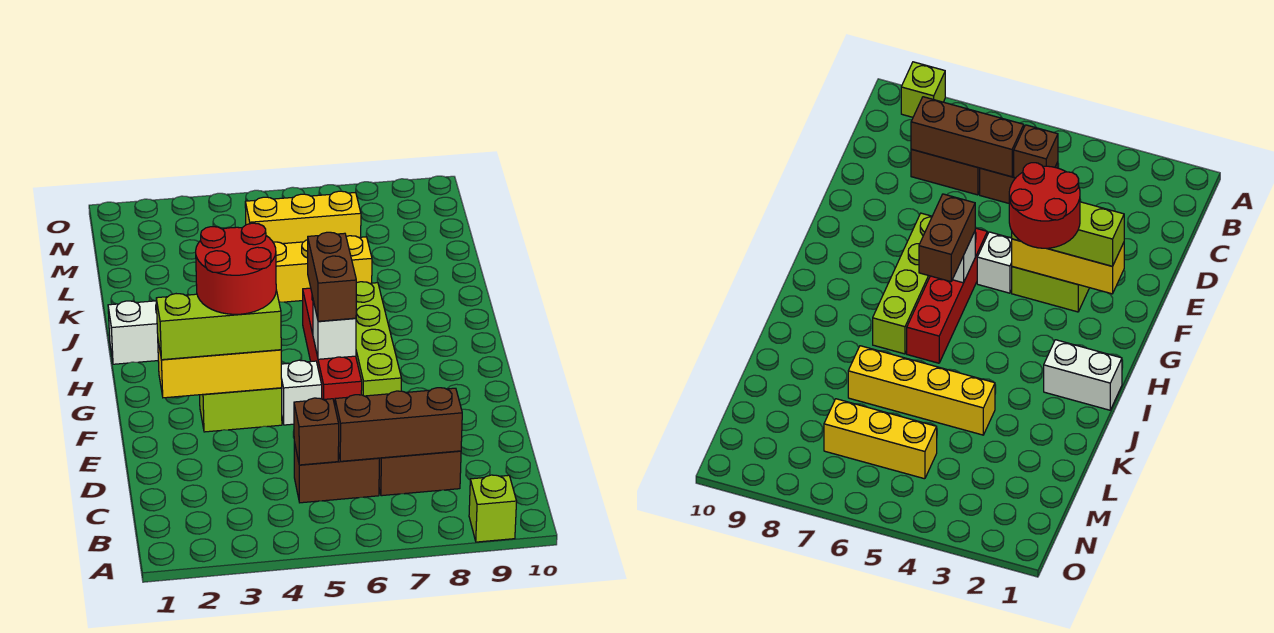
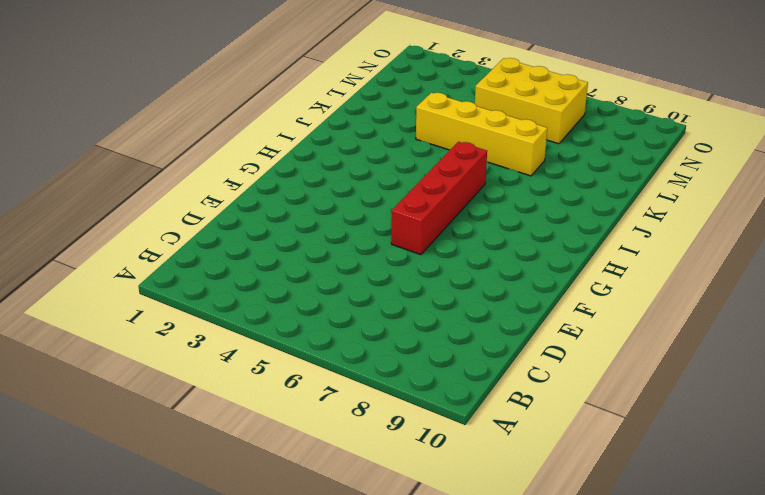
yellow brick M5:N7 level 1 -> yellow brick M5:M7 level 1
none -> lime brick A9 level 1
none -> brown brick C5:C6 level 1
none -> brown brick C7:C8 level 1

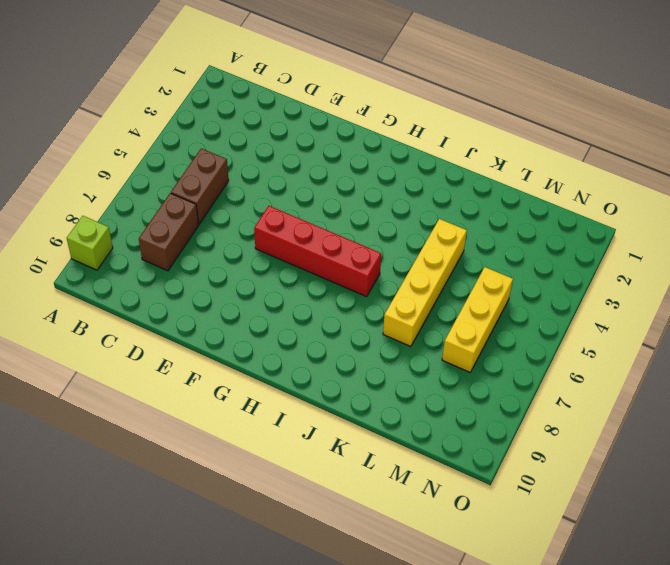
none -> lime brick F3:F4 level 1
none -> white brick F5 level 1
none -> lime brick F7:I7 level 1

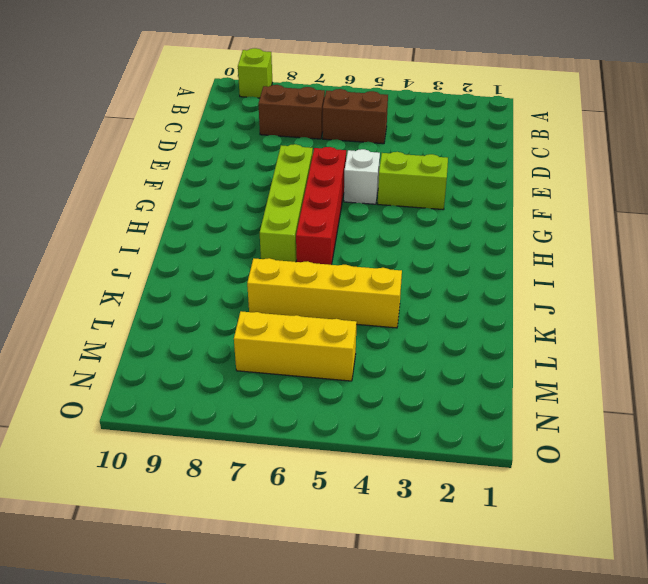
none -> white brick I1:I2 level 1
none -> brown brick C5 level 2
none -> brown brick C6:C8 level 2

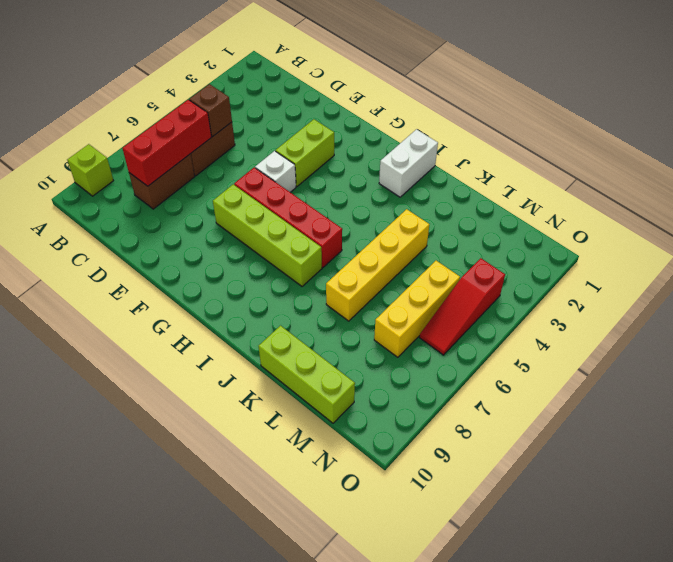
red brick C6:C8 level 2 -> brown brick C6:C8 level 2
lime brick K10:M10 level 1 -> lime brick F2:F4 level 3
red slope N4:N6 level 1 top 4 -> none
none -> yellow brick F2:F4 level 2
none -> white brick G6 level 2
none -> brown brick G6:H6 level 3

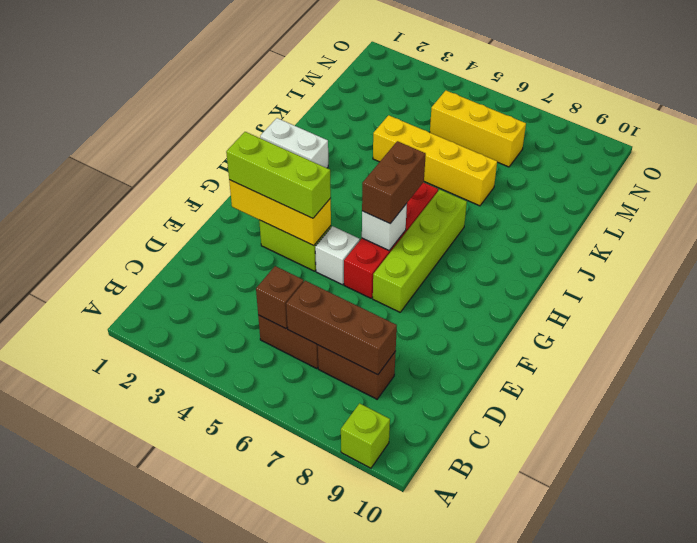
none -> red round brick F3:G4 level 4

